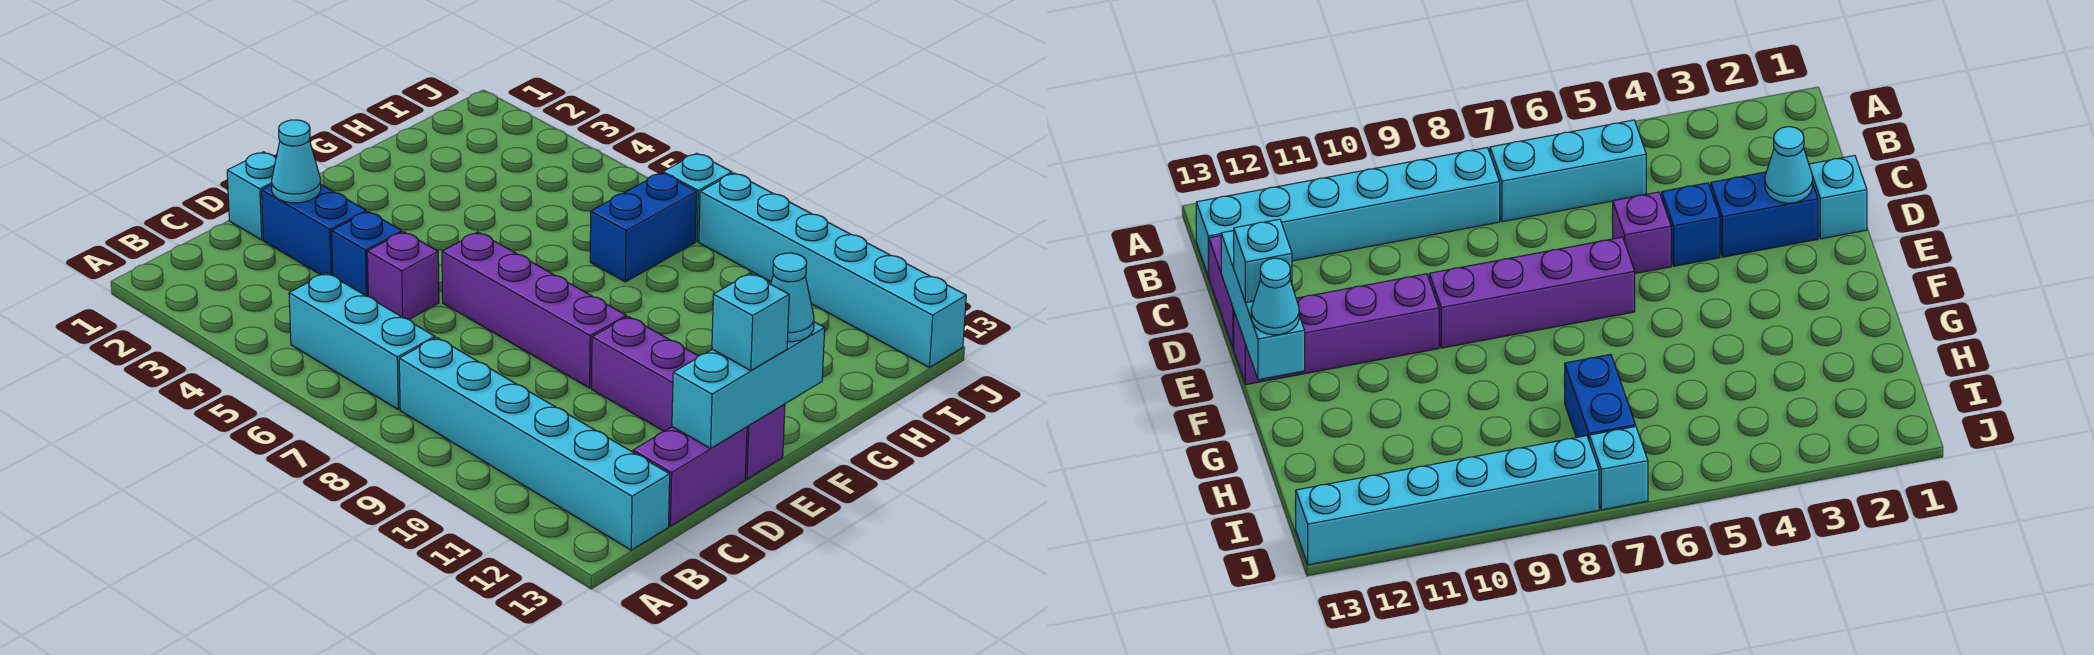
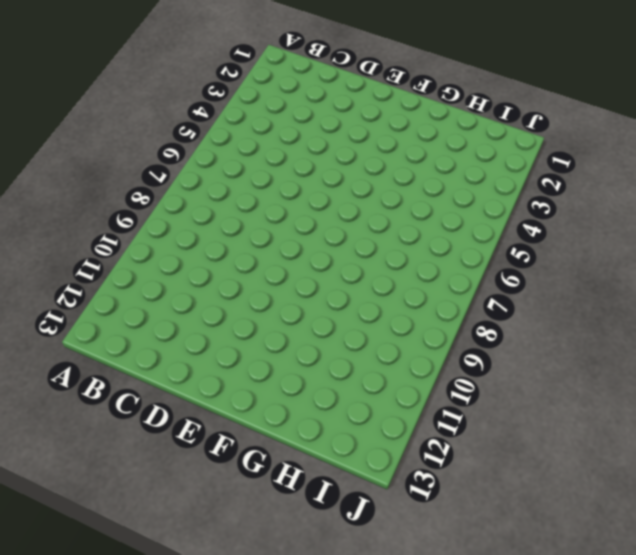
none -> cyan brick B5:B7 level 1
none -> cyan brick B8:B13 level 1
none -> purple brick C13:D13 level 1

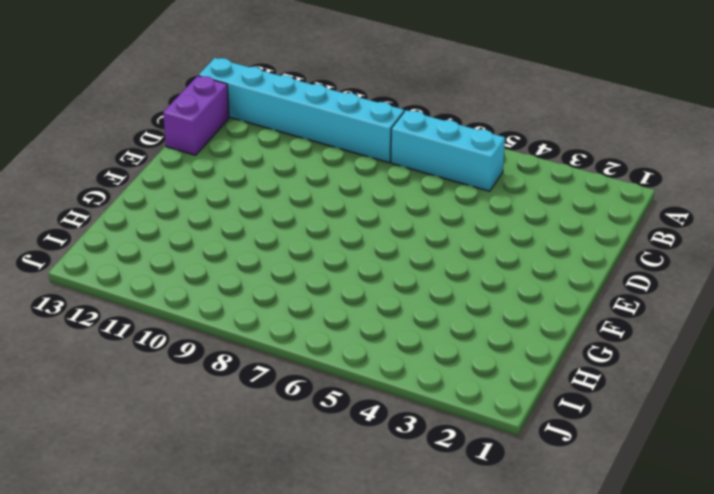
none -> cyan brick D1 level 1
none -> blue brick D2:D3 level 1
none -> blue brick D4 level 1

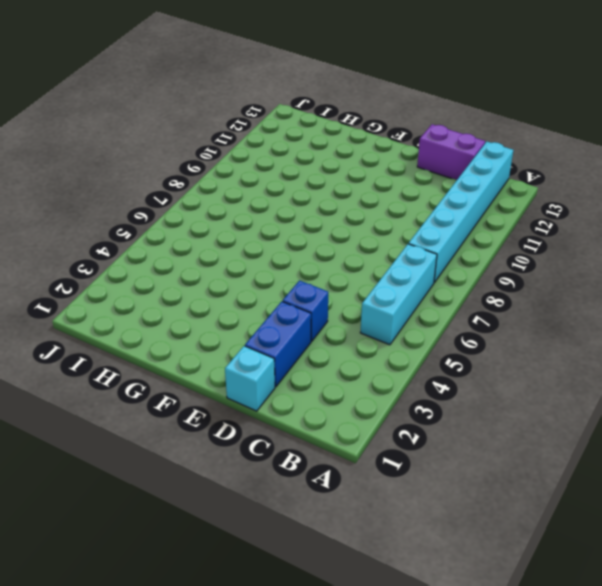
none -> purple brick D5 level 1
none -> purple brick E6:E9 level 1
none -> purple brick E10:E13 level 1

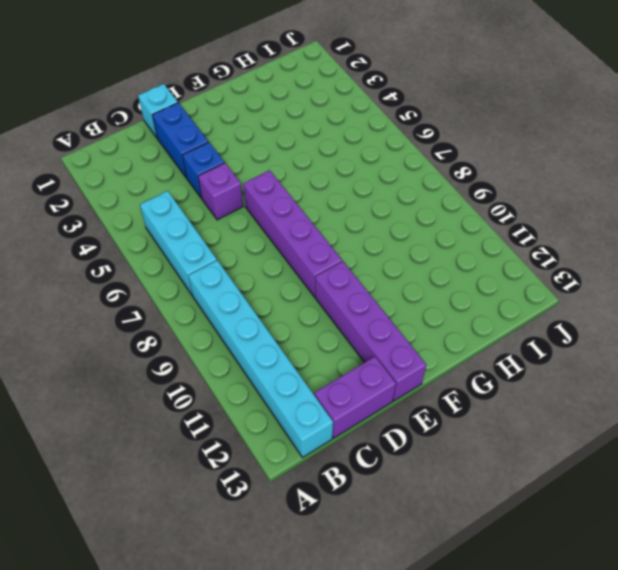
none -> blue brick H7:I7 level 1
none -> cyan brick J7 level 1
none -> cyan brick J8:J13 level 1

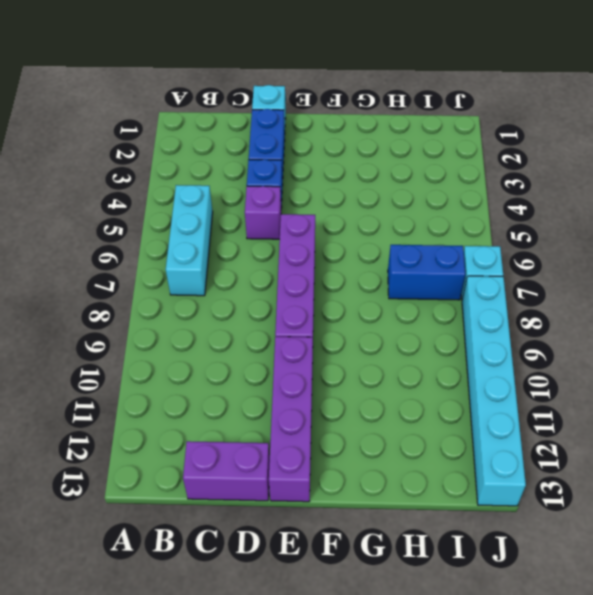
none -> cyan brick B8:B13 level 1
none -> cyan cone D2 level 2
none -> cyan brick D13:F13 level 2

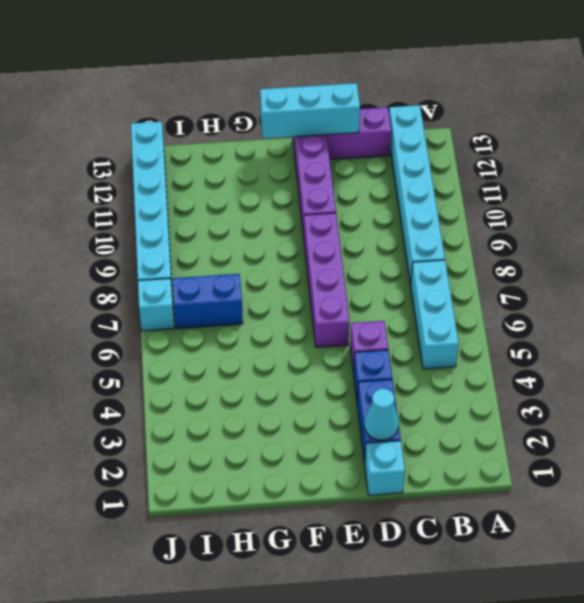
none -> cyan brick E13 level 3
none -> cyan cone F13 level 3

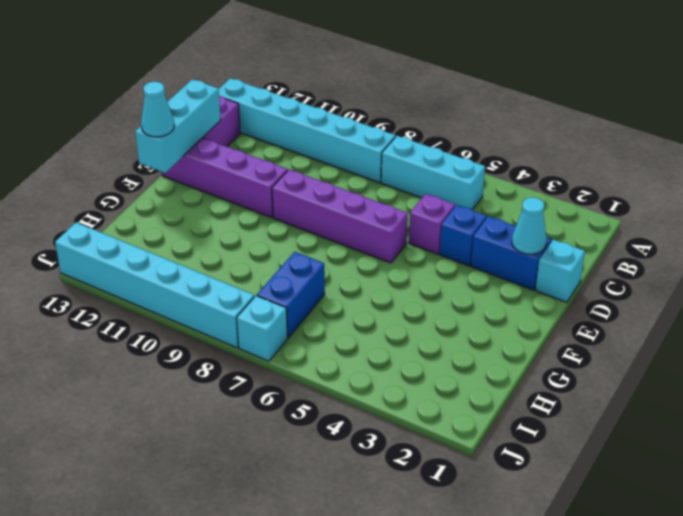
none -> cyan brick E13 level 3

